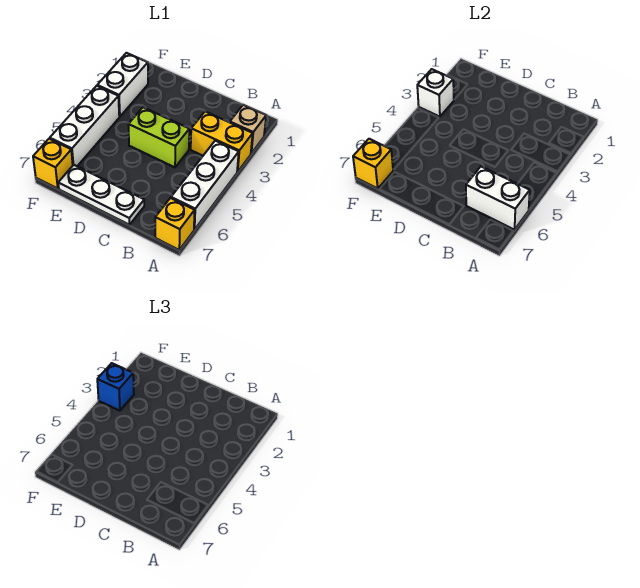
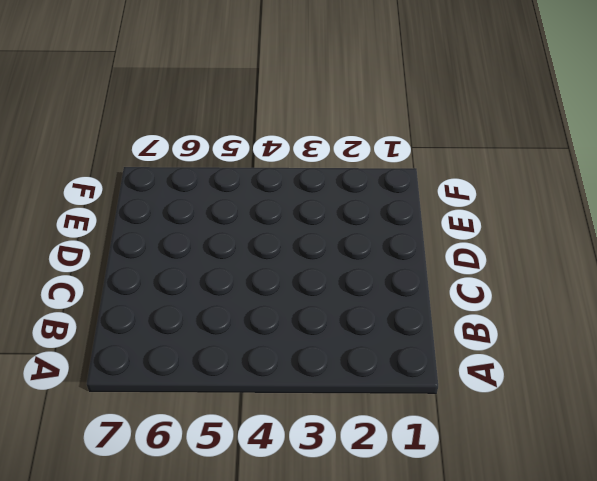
none -> tan brick A2 level 1
none -> yellow brick A3:B3 level 1
none -> white brick A4:A6 level 1

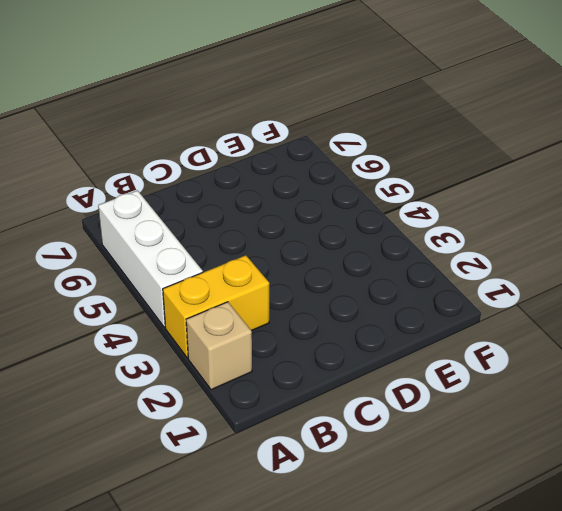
none -> yellow brick A7 level 1
none -> lime brick C4:D4 level 1
none -> white plate C7:E7 level 1

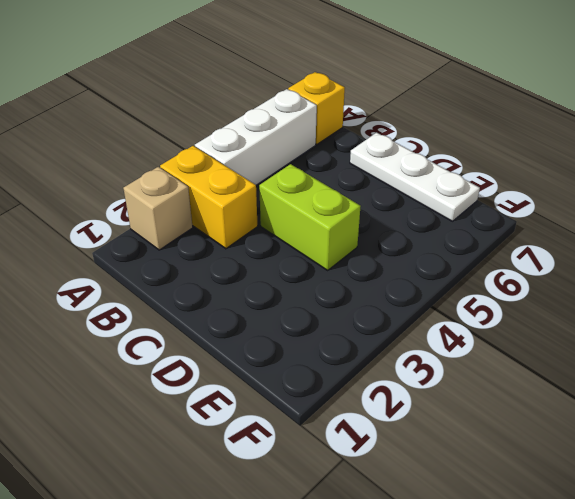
none -> white brick F2:F3 level 1
none -> white brick F4:F6 level 1
none -> yellow brick F7 level 1

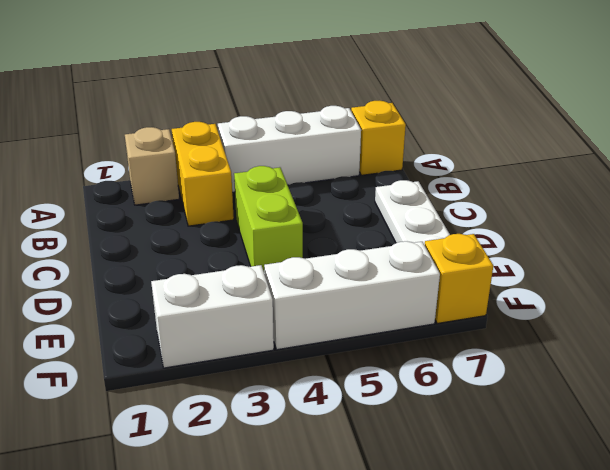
none -> white brick A6:B6 level 2
none -> white brick F3 level 2
none -> yellow brick F7 level 2

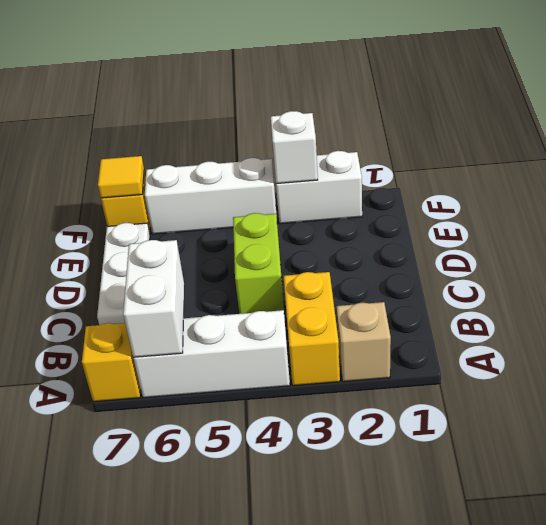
yellow tile F7 level 2 -> yellow brick F7 level 2
none -> blue brick F3 level 3

